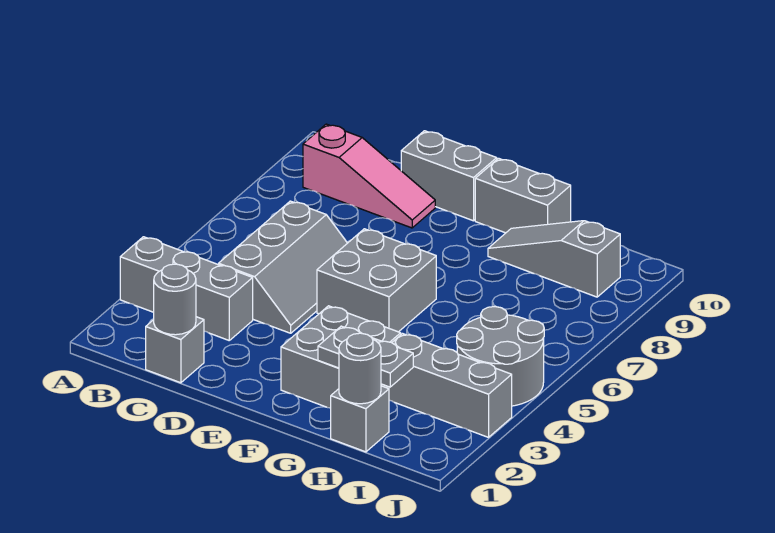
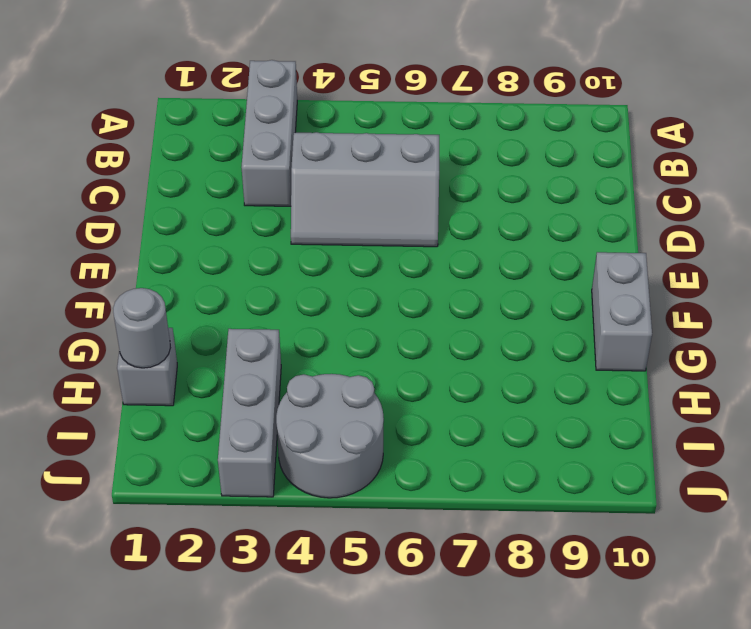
none -> pink slope B9:D9 level 1 top B
none -> grey brick C1 level 1
none -> grey brick D10:E10 level 1

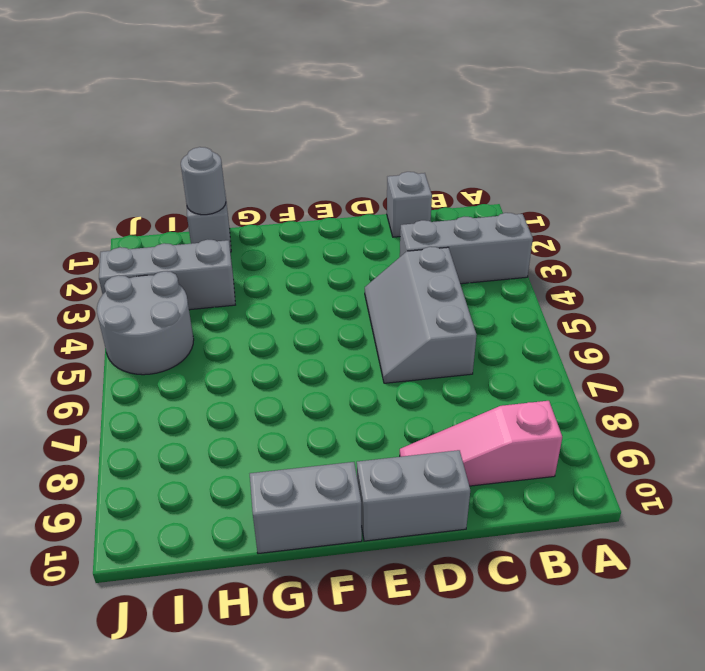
none -> grey brick E5:F6 level 1
none -> grey brick F2:G3 level 1
none -> grey slope G9:I9 level 1 top I

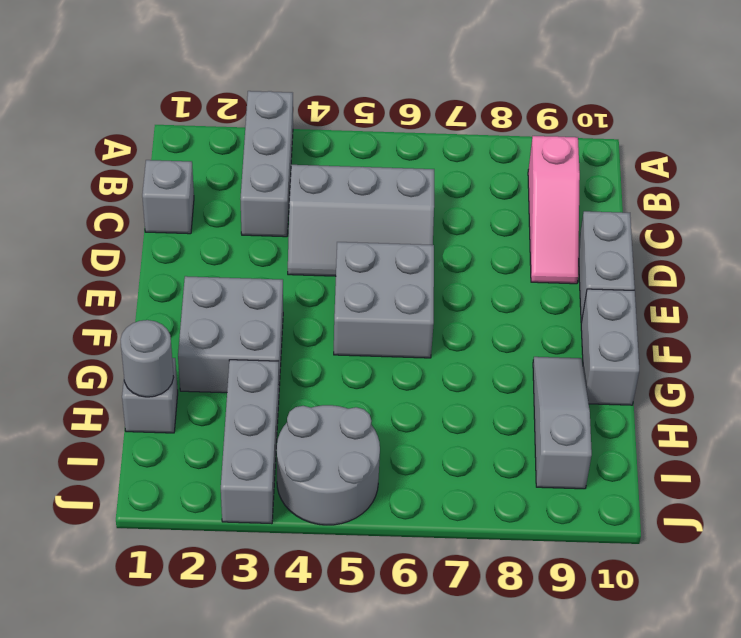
none -> grey round brick C1 level 2
none -> grey plate G2:H2 level 2

